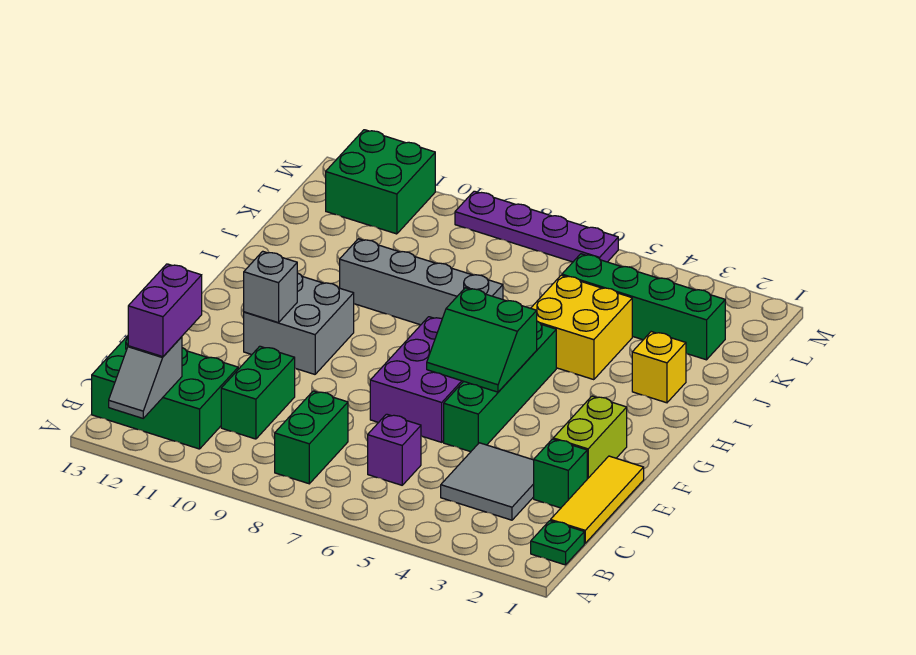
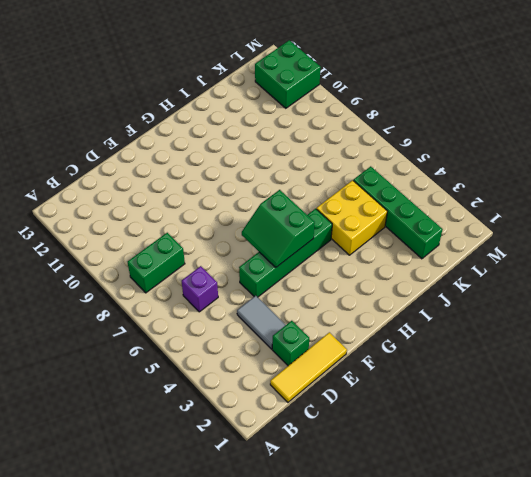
grey tile D3:D4 level 1 -> grey tile C3:D4 level 1
none -> green plate B1 level 1
none -> green brick B11:C13 level 1
none -> green brick C10:D10 level 1

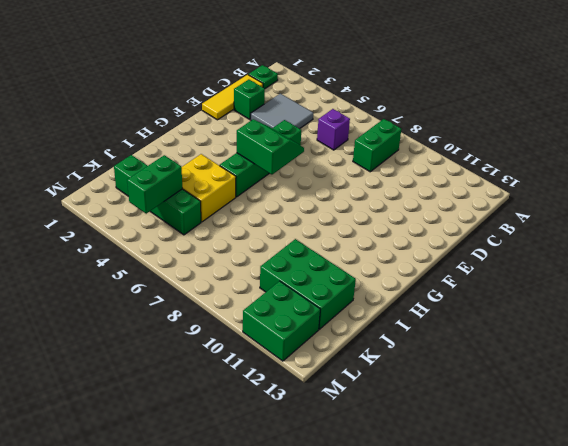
green brick J10:K12 level 1 -> green brick B11:C13 level 1
green brick K4:L4 level 2 -> green brick C10:D10 level 1
none -> lime brick E2:F2 level 1
none -> purple brick E6:G7 level 1
none -> grey brick F10:G11 level 1

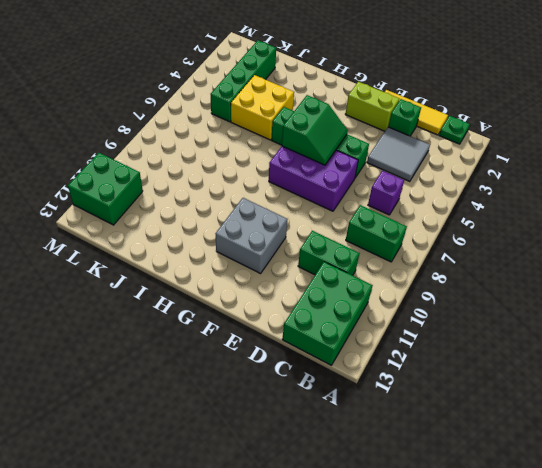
none -> yellow brick I2 level 1
none -> grey brick I7:I10 level 1
none -> purple plate M6:M9 level 1

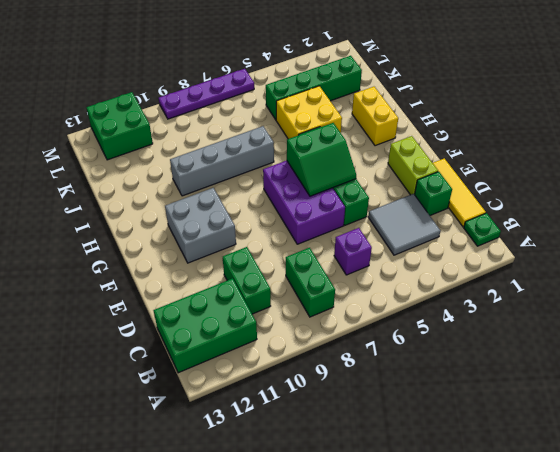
yellow brick H2:I2 level 1 -> yellow brick I2 level 1
none -> grey slope A12:B12 level 2 top B
none -> grey brick F11 level 2
none -> purple brick B12:C12 level 3

